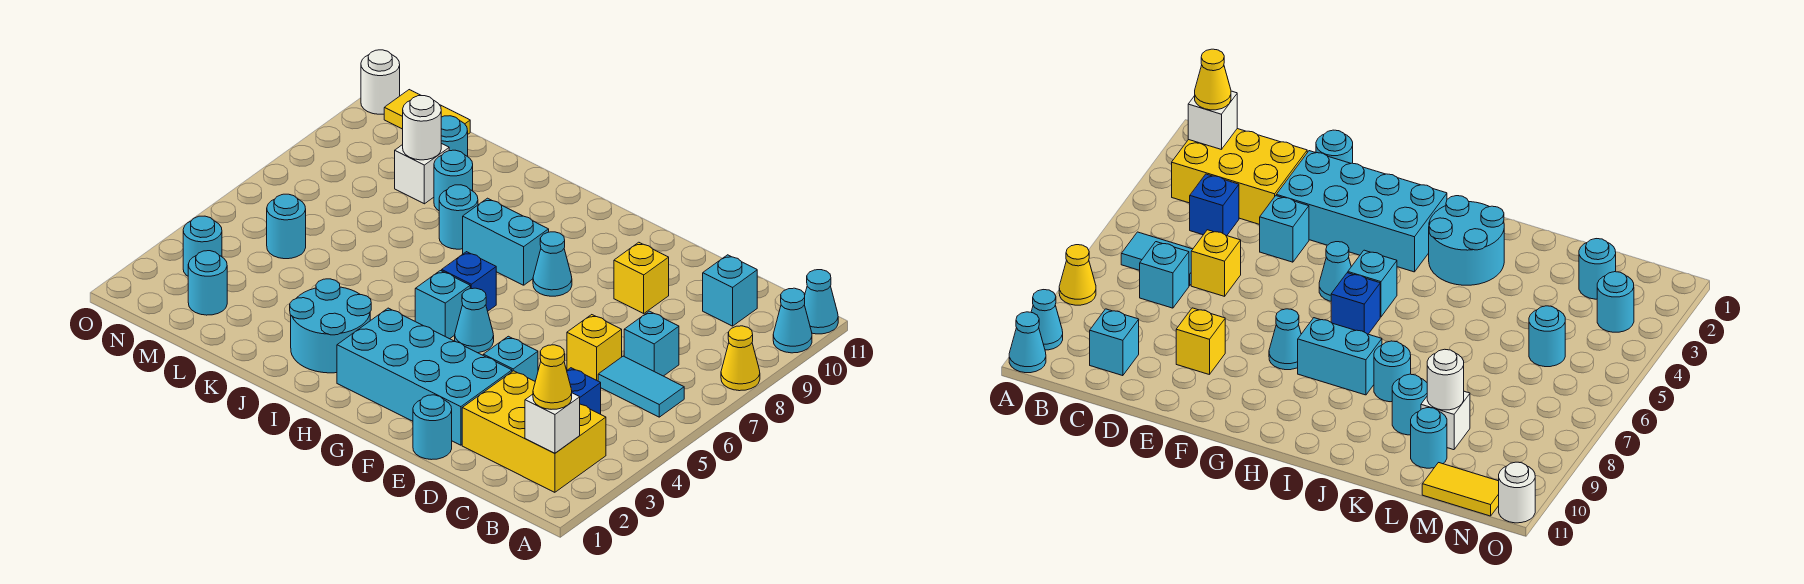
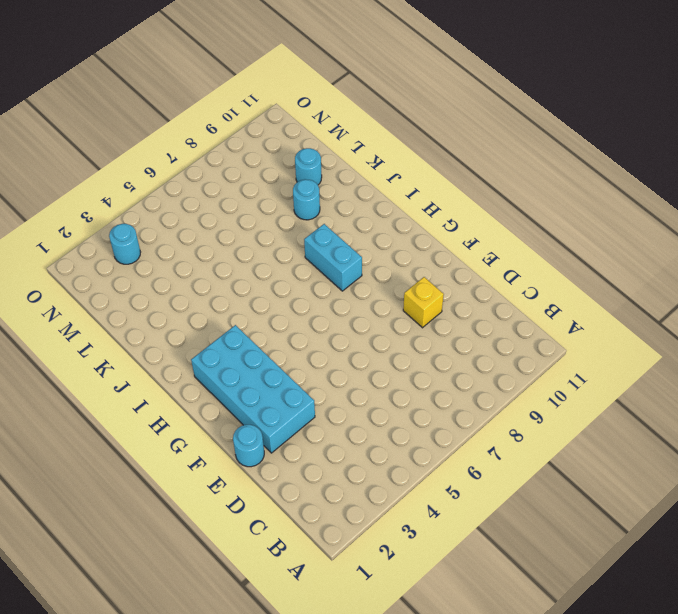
none -> yellow cone A8 level 1
none -> cyan cone A10 level 1
none -> cyan cone A11 level 1
none -> yellow brick B2:D3 level 1

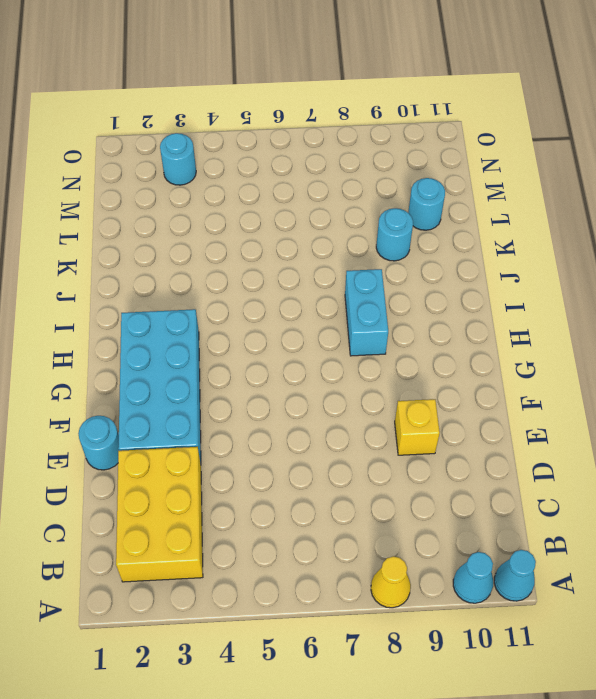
none -> cyan tile B6:C6 level 1
none -> blue brick C4 level 1
none -> cyan brick C7 level 1
none -> cyan brick C10 level 1

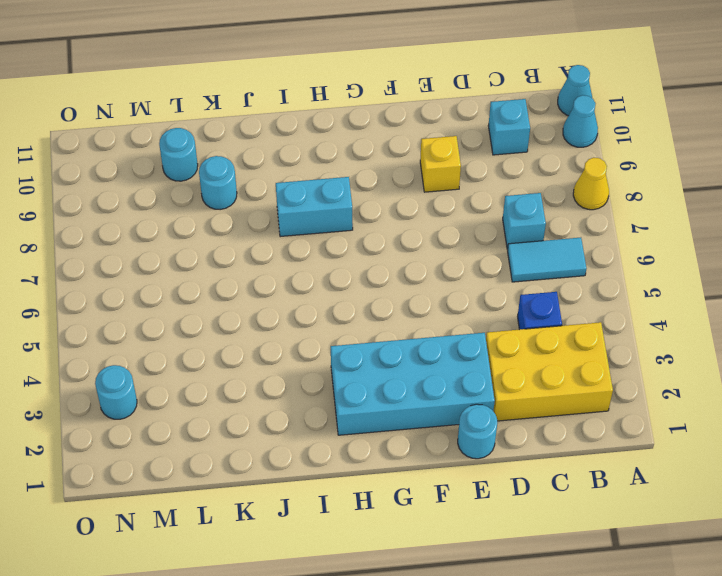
none -> yellow brick D6 level 1
none -> cyan brick E4 level 1
none -> cyan cone G5 level 1
none -> cyan cone G8 level 1

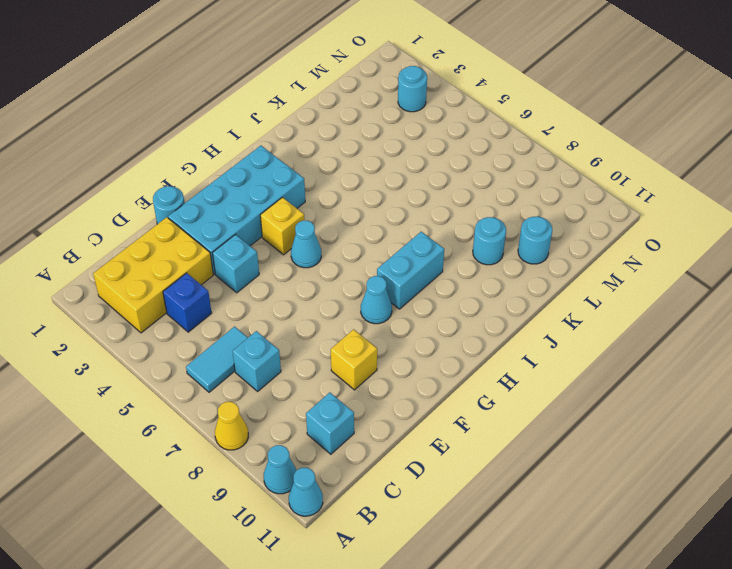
yellow brick G4 level 1 -> yellow brick D6 level 1
none -> cyan brick H5 level 1
none -> blue brick H6 level 1
none -> cyan round brick I2:J3 level 1
none -> cyan round brick J8 level 1

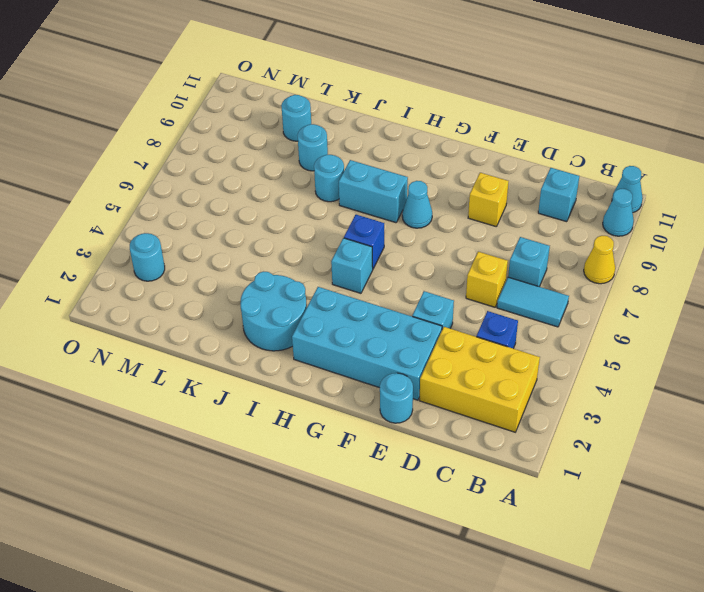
none -> cyan cone G5 level 1
none -> white brick L9 level 1
none -> cyan round brick M2 level 1
none -> cyan round brick M5 level 1

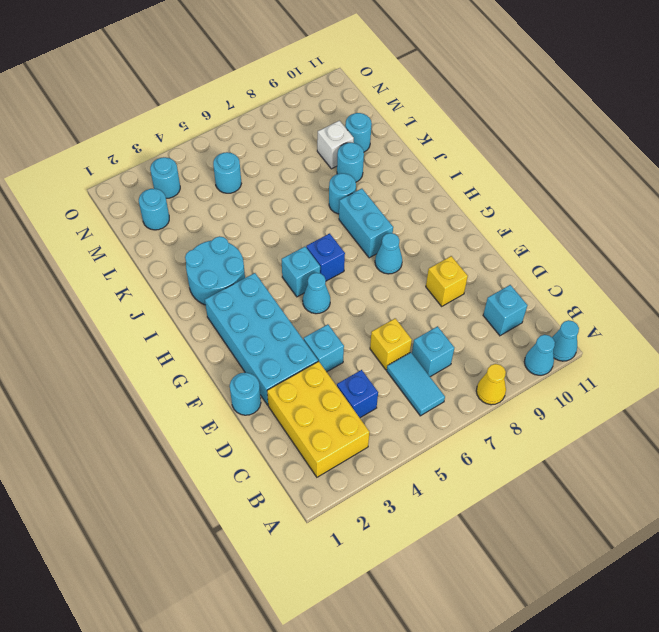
none -> yellow tile M11:N11 level 1
none -> white round brick O11 level 1
none -> white brick B2 level 2
none -> white round brick L9 level 2

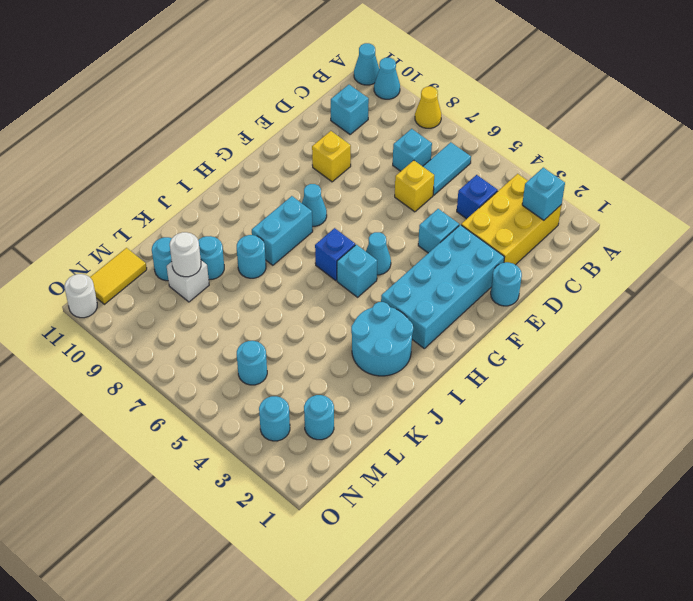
cyan brick B2 level 2 -> white brick B2 level 2
none -> yellow cone B2 level 3

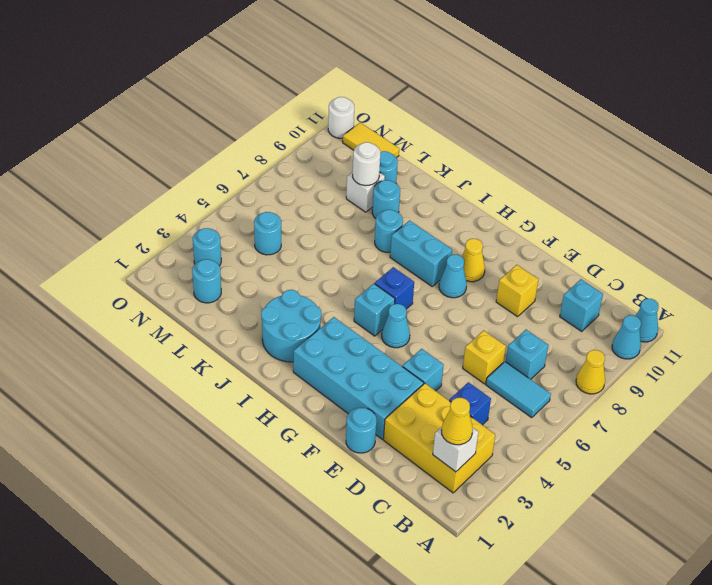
yellow cone G9 level 1 -> none

